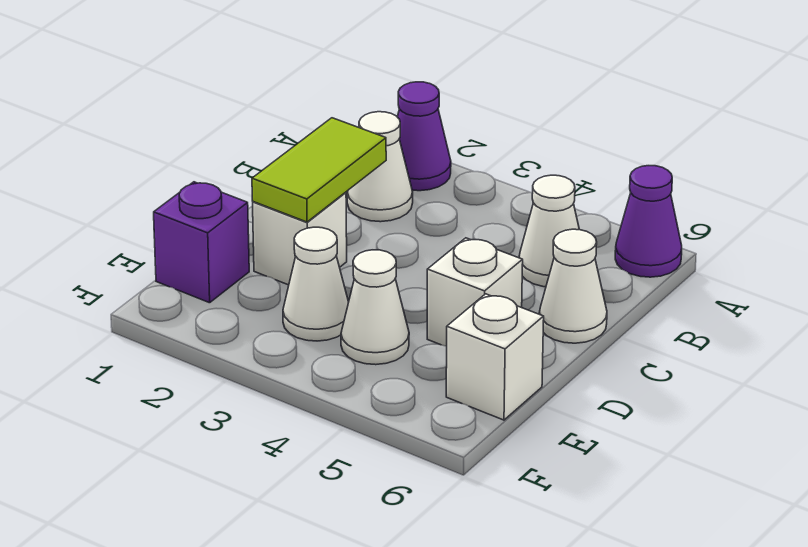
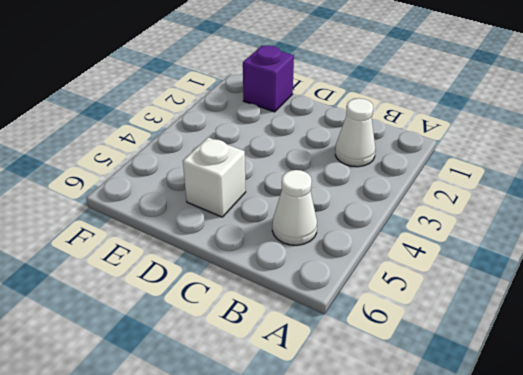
none -> purple cone A2 level 1
none -> purple cone A6 level 1
none -> white cone C6 level 1

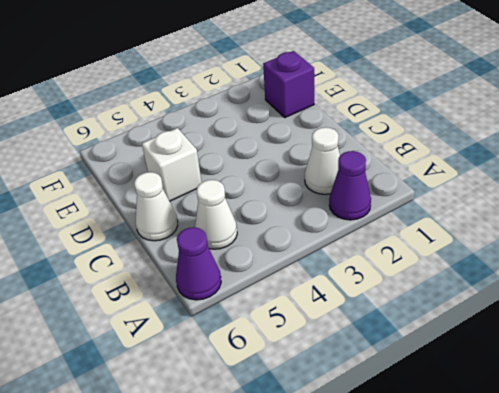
none -> white brick D2 level 1
none -> white cone E3 level 1
none -> white cone E4 level 1

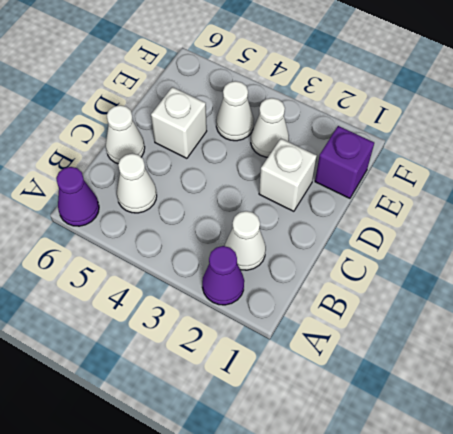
none -> white brick E6 level 1
none -> lime tile C2:D2 level 2

